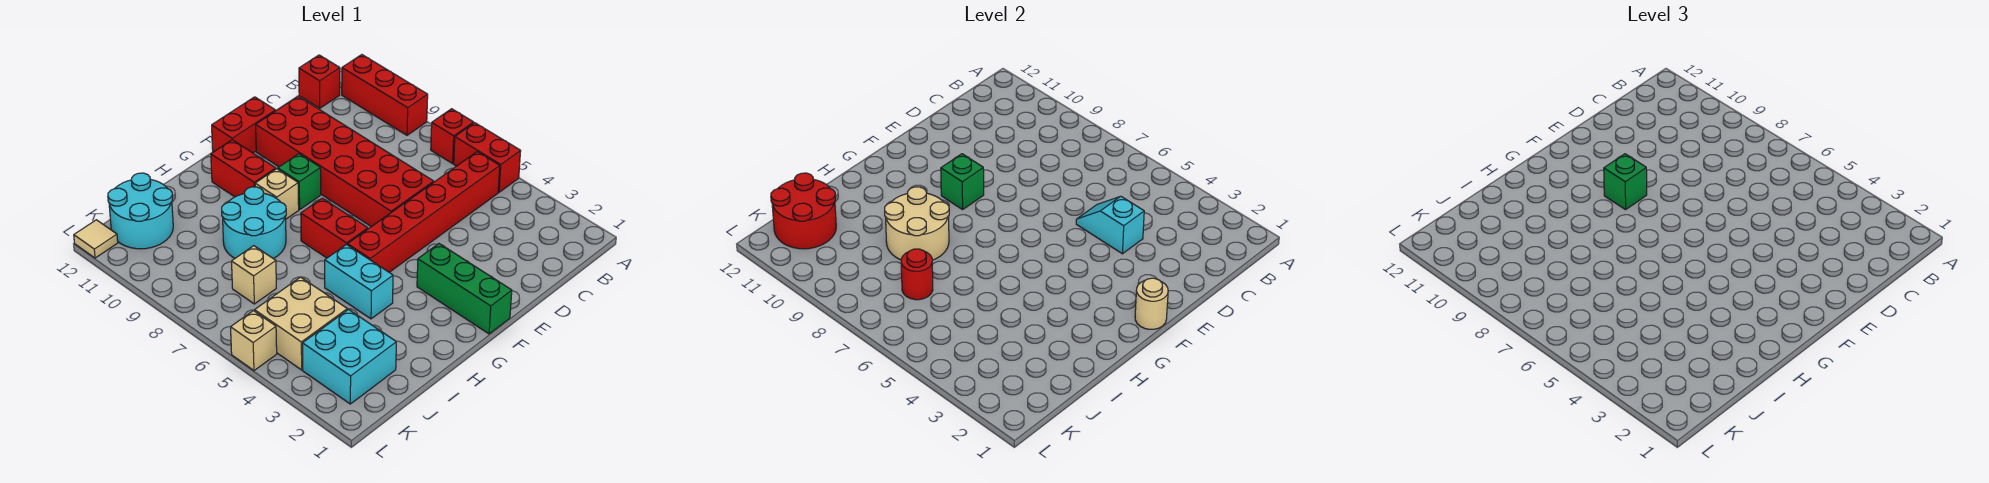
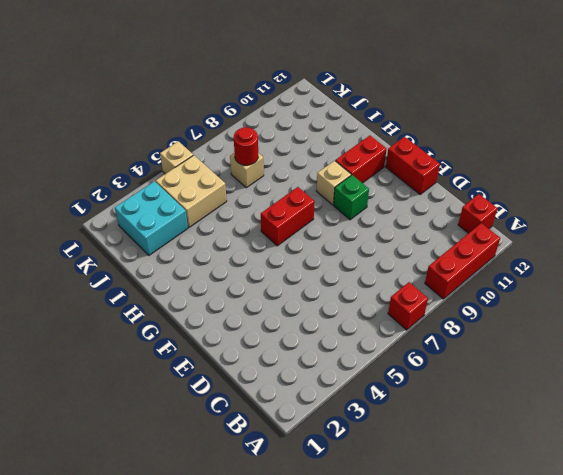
none -> red brick A5:A6 level 1
none -> red brick B5:G5 level 1
none -> red brick D6:E11 level 1

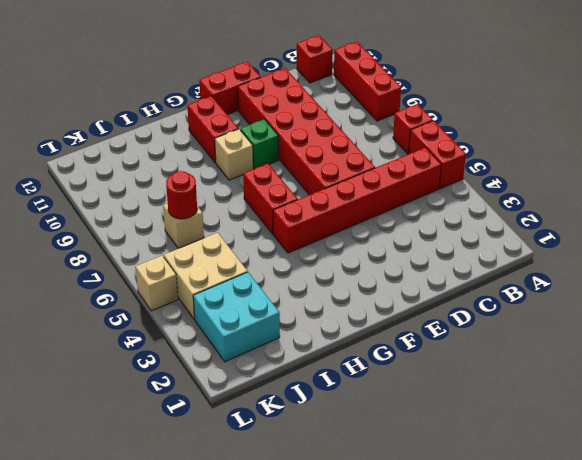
none -> green brick F1:F3 level 1
none -> cyan brick H4:H5 level 1
none -> cyan round brick H8:I9 level 1

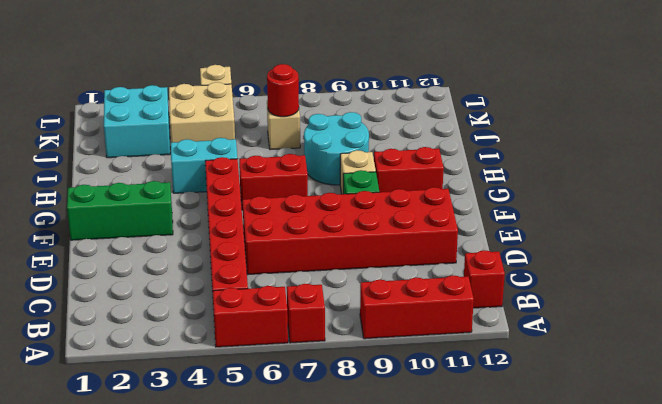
none -> red brick E12:F12 level 1
none -> cyan round brick J11:K12 level 1
none -> tan tile L12 level 1

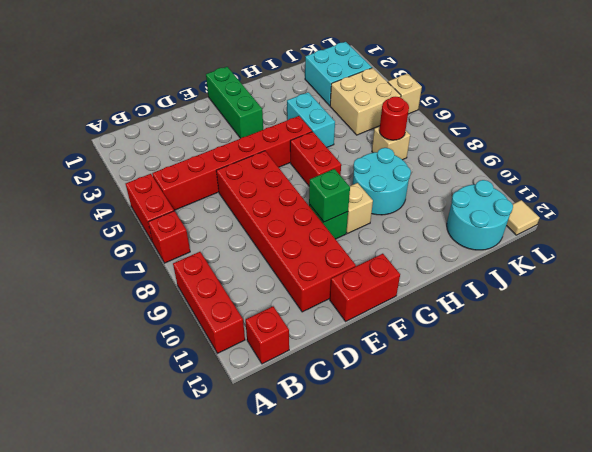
none -> red brick G10:G11 level 1
none -> cyan slope D4:D5 level 2 top 4
none -> tan round brick F1 level 2

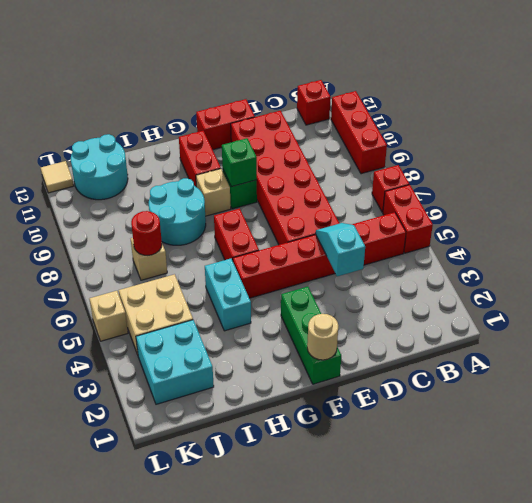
none -> tan round brick H8:I9 level 2
none -> red round brick J11:K12 level 2
none -> green brick F9 level 3

